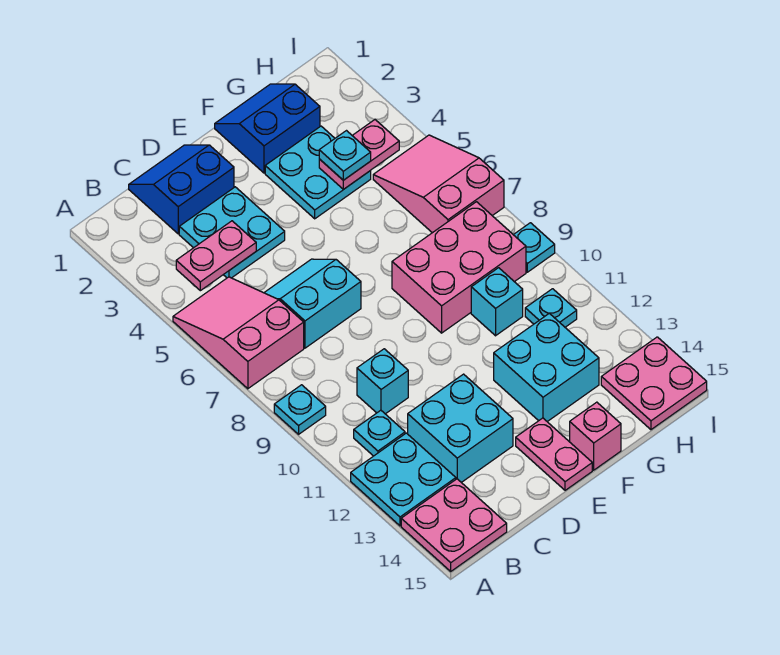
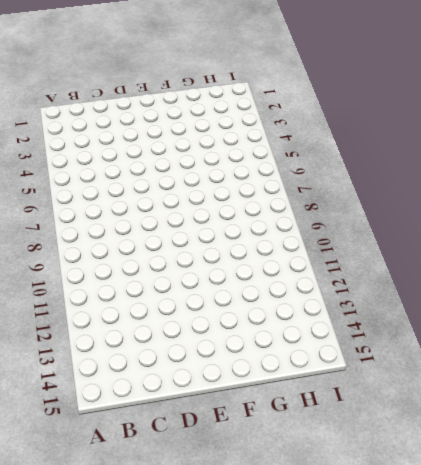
none -> pink slope A5:B7 level 1 top 7
none -> cyan plate A9 level 1
none -> cyan plate A12:B13 level 1

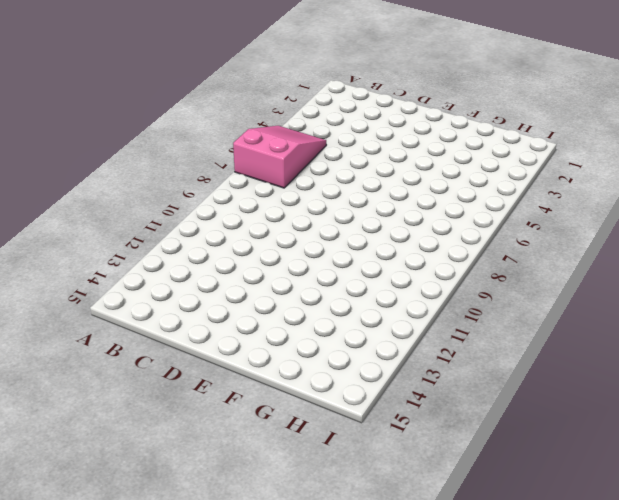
none -> cyan plate A9 level 1
none -> cyan plate A12:B13 level 1
none -> pink plate A14:B15 level 1

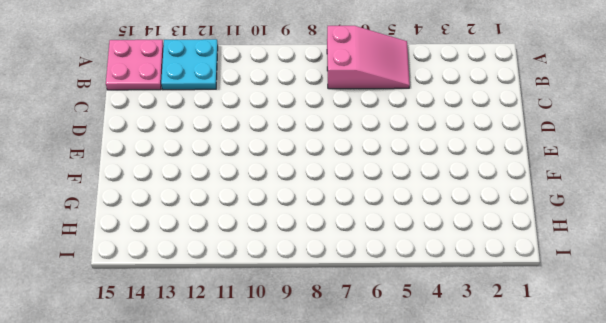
none -> cyan plate A9 level 1
none -> cyan plate B11 level 1
none -> blue slope C1:D2 level 1 top 2

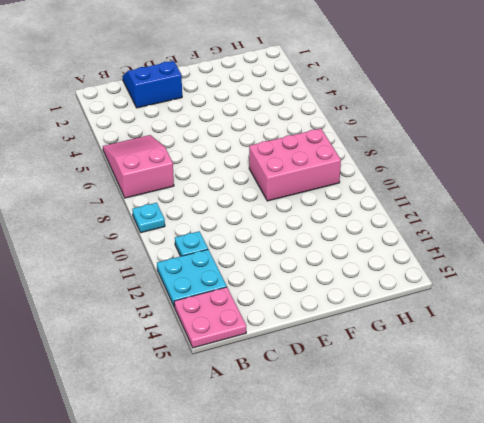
none -> cyan plate C3:D4 level 1
none -> cyan slope C6:D7 level 1 top 7
none -> cyan brick C10 level 1

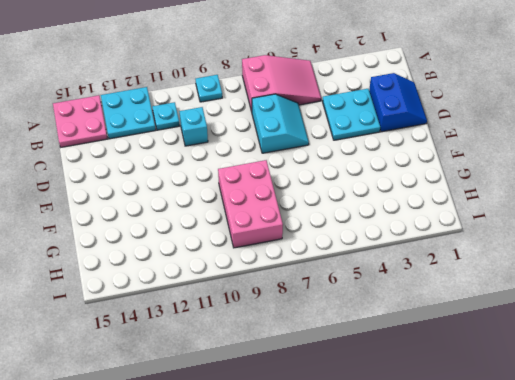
none -> cyan brick C12:D13 level 1
none -> pink plate E14:E15 level 1
none -> blue slope F1:G2 level 1 top 2

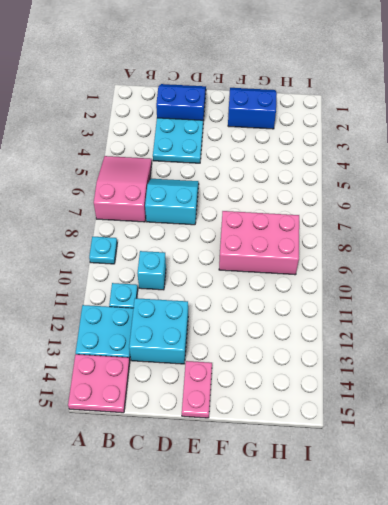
none -> cyan plate F3:G4 level 1
none -> cyan brick F12:G13 level 1
none -> pink brick F15 level 1

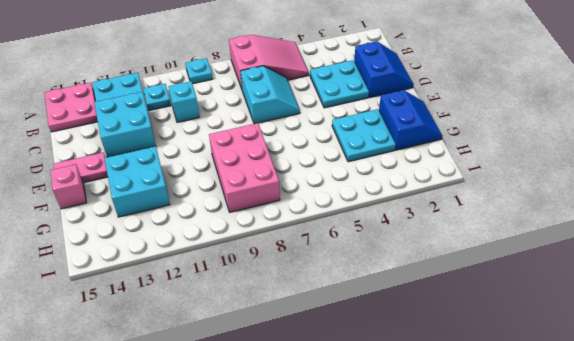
none -> cyan brick G10 level 1
none -> pink slope H5:I7 level 1 top 7
none -> cyan plate H11 level 1

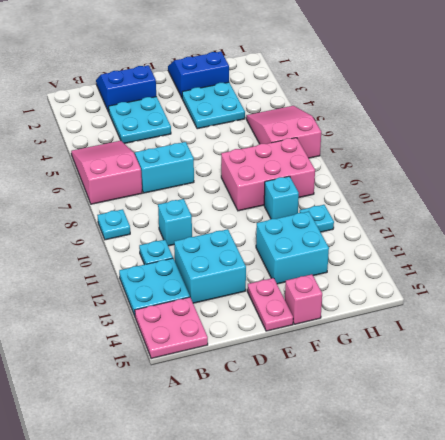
none -> pink plate H14:I15 level 1
none -> cyan plate I9 level 1
none -> pink plate B4:C4 level 2

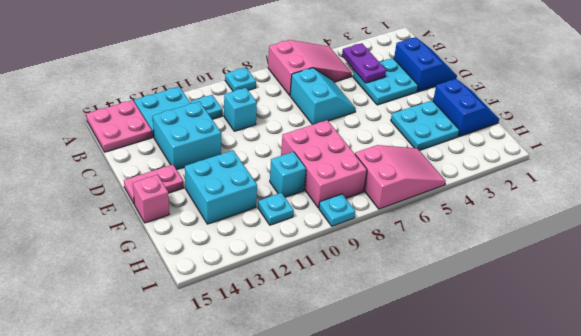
purple plate B4:C4 level 2 -> pink plate B4:C4 level 2
none -> pink plate H14:I15 level 1
none -> pink plate G4:H4 level 2
none -> cyan plate G4 level 3

